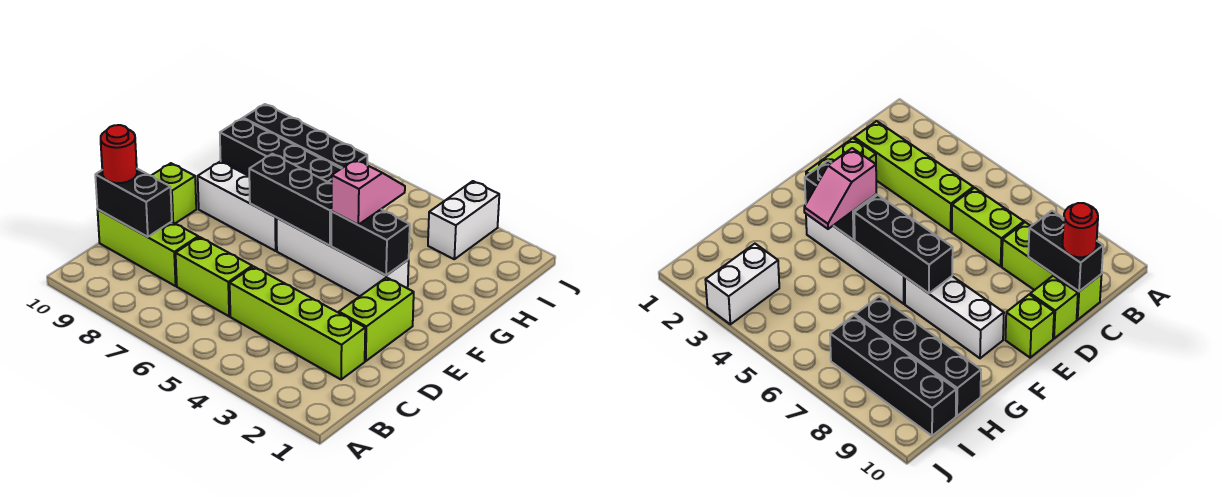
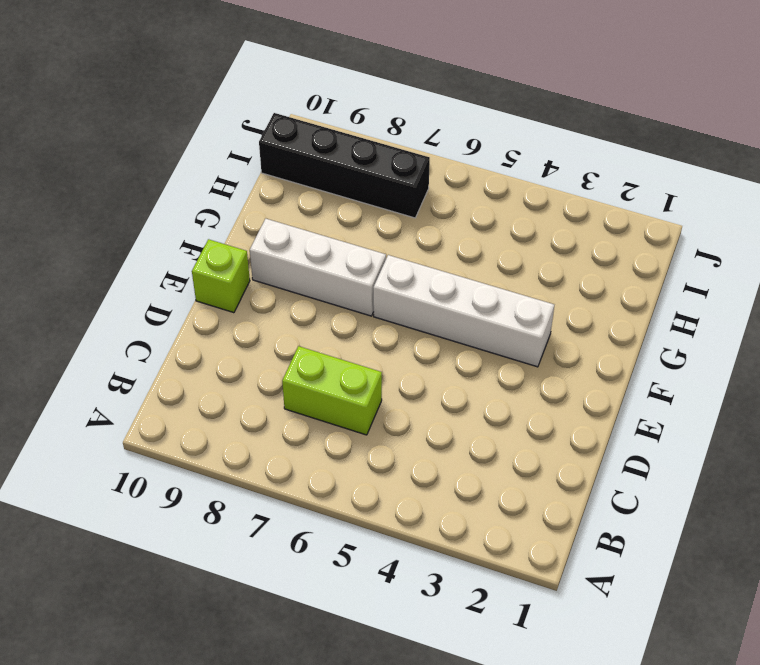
none -> lime brick C2:C5 level 1
none -> lime brick C8:C10 level 1
none -> lime brick D2:E2 level 1

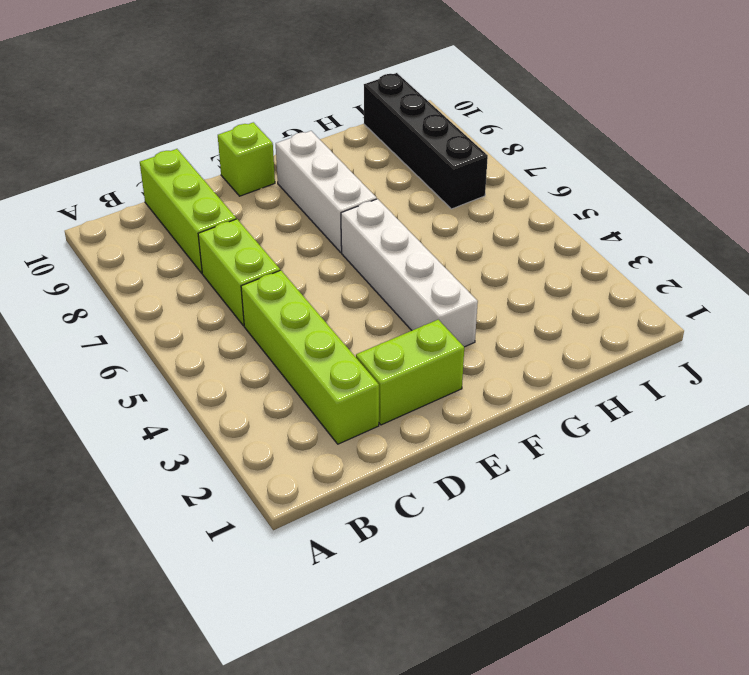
none -> lime brick D10 level 1
none -> black brick H7:H10 level 1
none -> white brick I3:J3 level 1

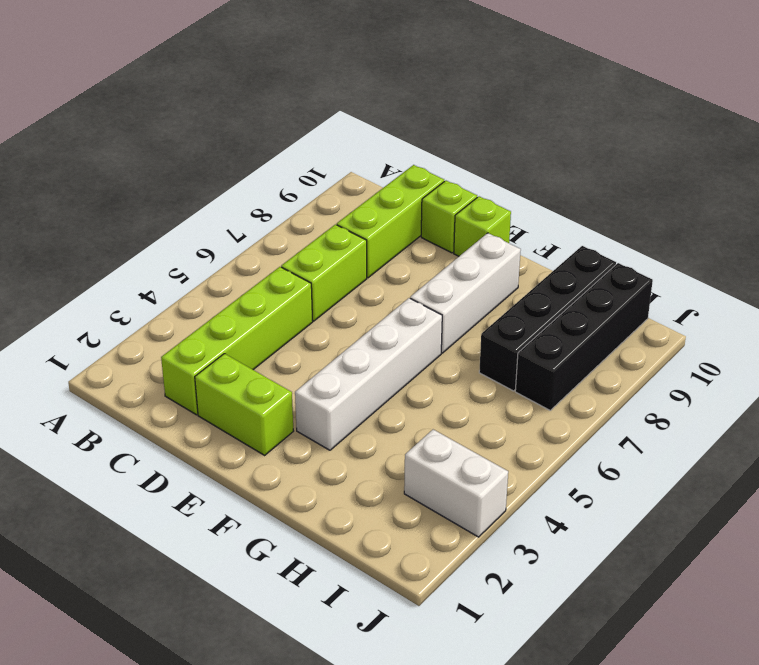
none -> black brick C9:C10 level 2
none -> black brick F3:F4 level 2
none -> black brick F5:F7 level 2

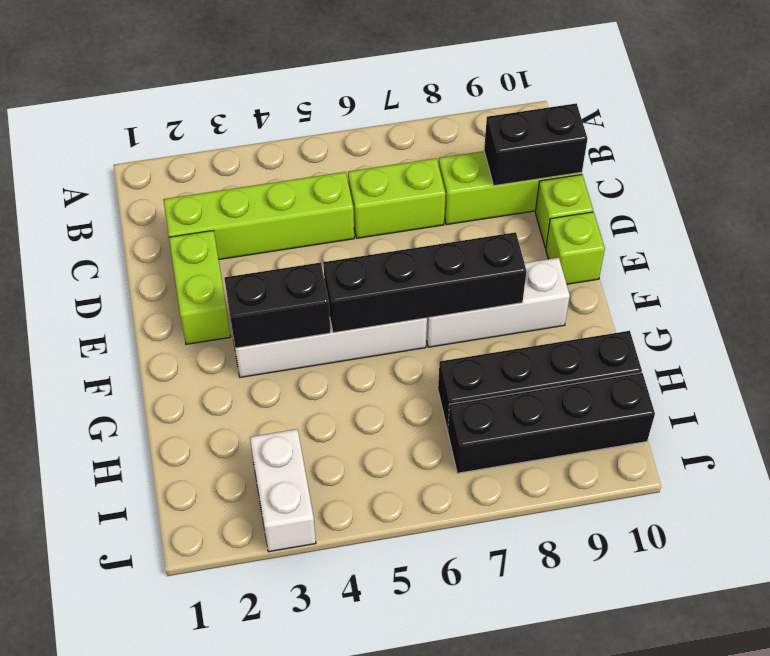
black brick F5:F8 level 2 -> black brick F5:F7 level 2
none -> red round brick C10 level 3
none -> pink slope F4:G4 level 3 top F

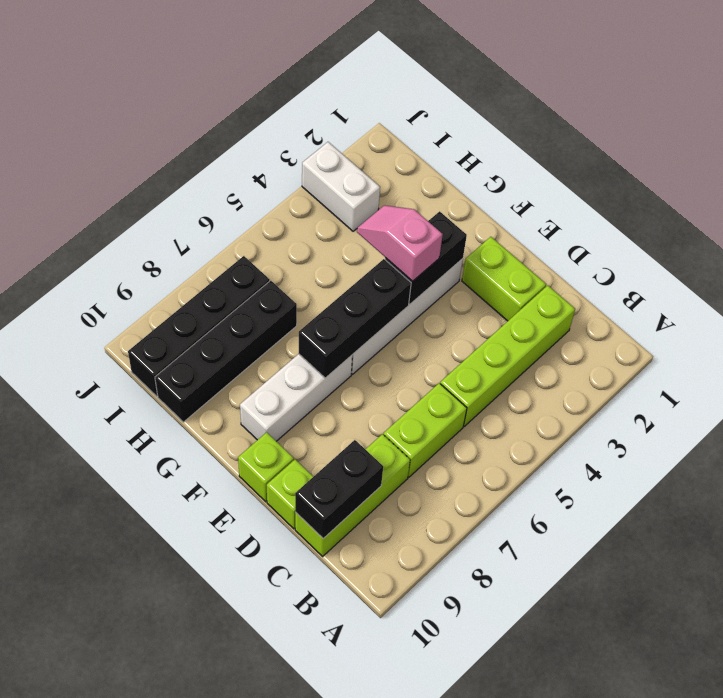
none -> red round brick C10 level 3

